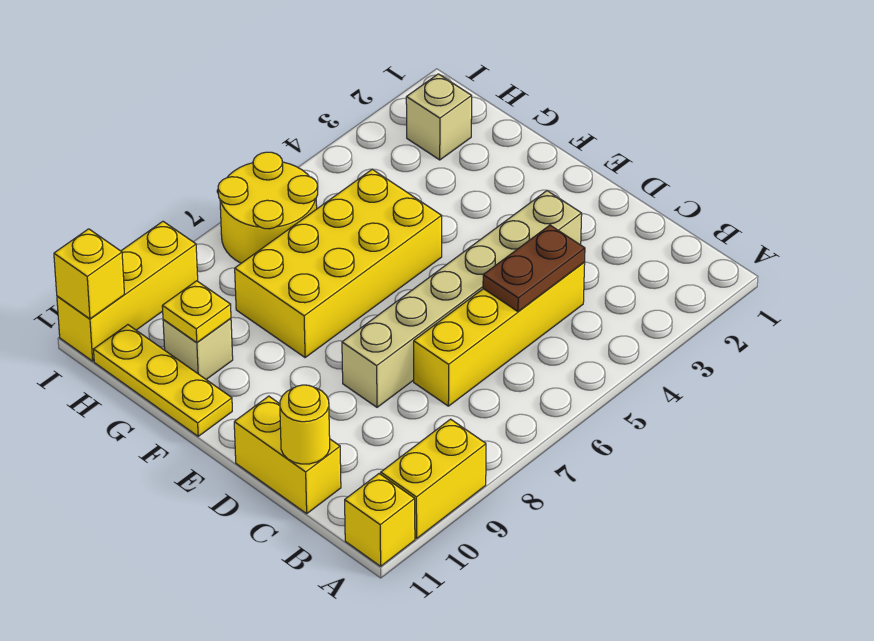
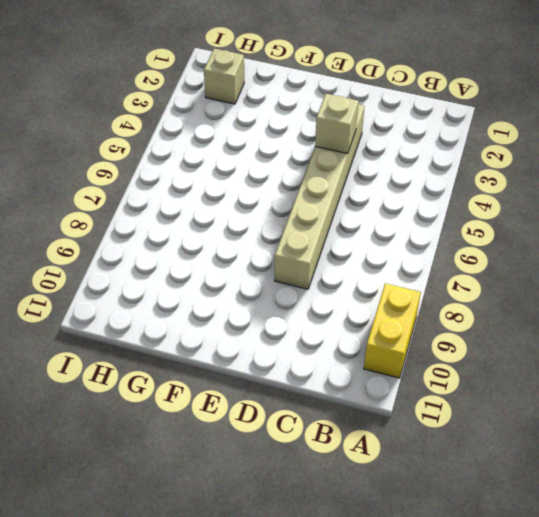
tan brick D4 level 2 -> tan brick G10 level 1
none -> yellow brick A11 level 1
none -> yellow brick C4:C7 level 1
none -> yellow brick C11:D11 level 1

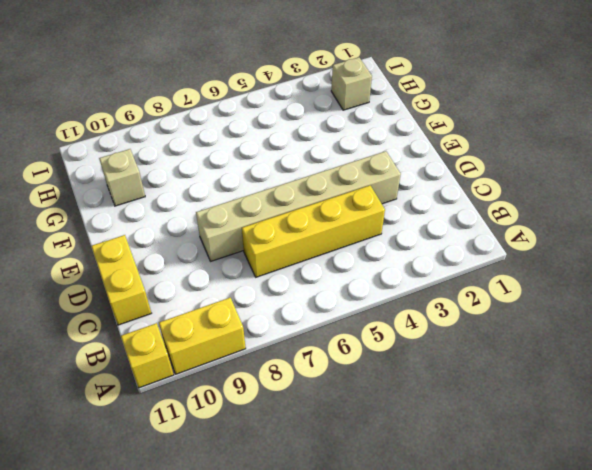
none -> yellow brick F5:G8 level 1
none -> yellow plate F11:H11 level 1
none -> yellow round brick H6:I7 level 1

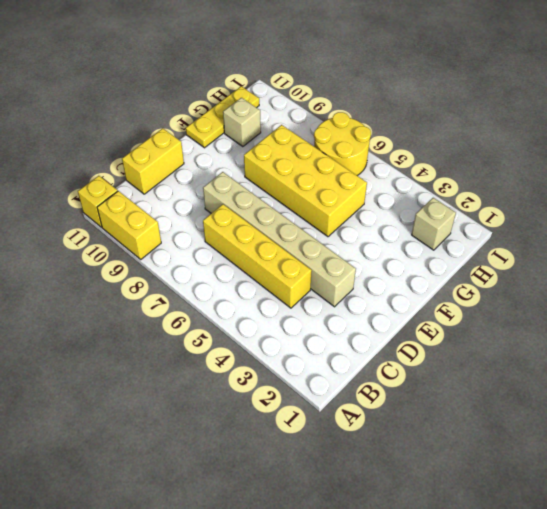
none -> yellow brick I9:I11 level 1
none -> brown plate C4:C5 level 2
none -> yellow round brick C11 level 2

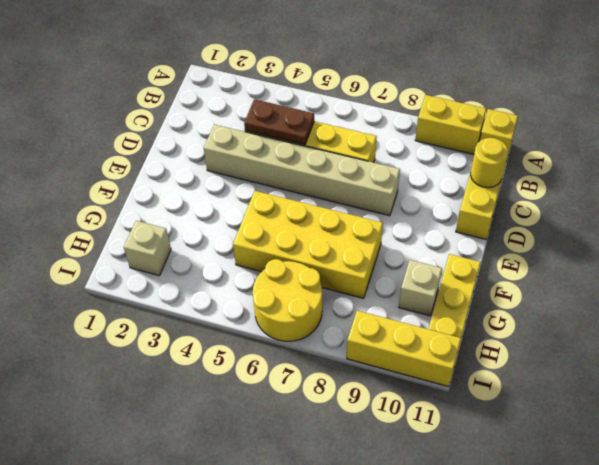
none -> yellow plate G10 level 2
none -> yellow brick I11 level 2

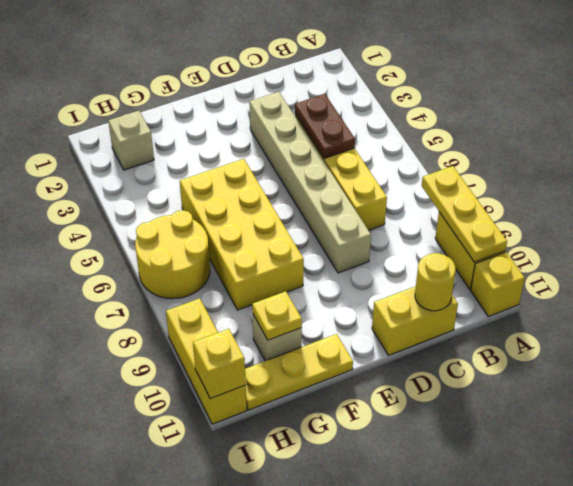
yellow plate A8:A10 level 2 -> none

